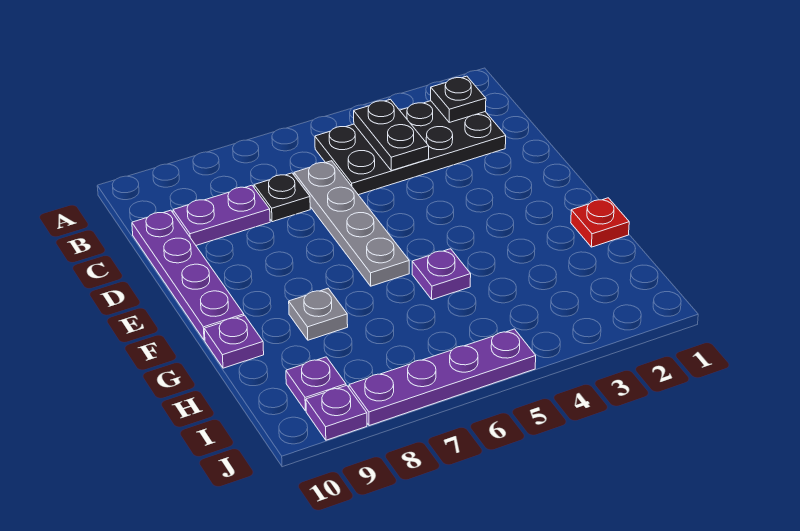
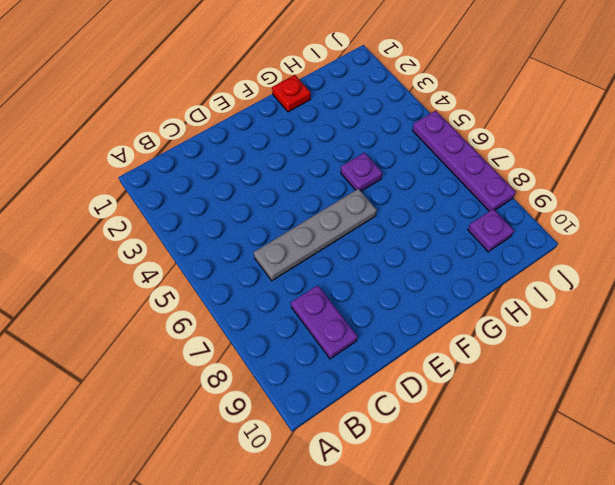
none -> black plate B2:C5 level 1
none -> black plate C7 level 1
none -> purple plate C10:F10 level 1

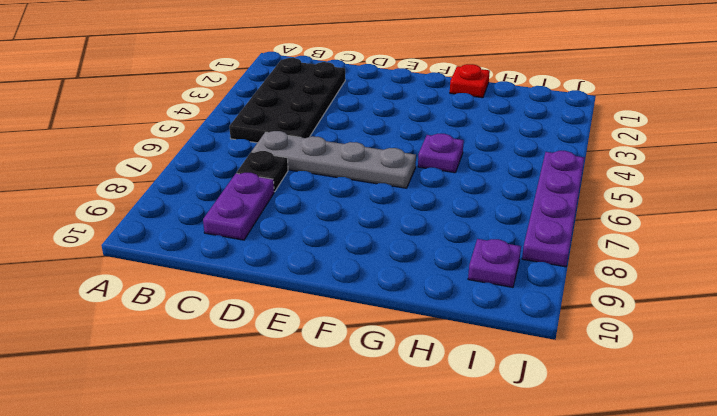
none -> purple plate C10:F10 level 1
none -> grey plate G8 level 1
none -> purple plate G10 level 1

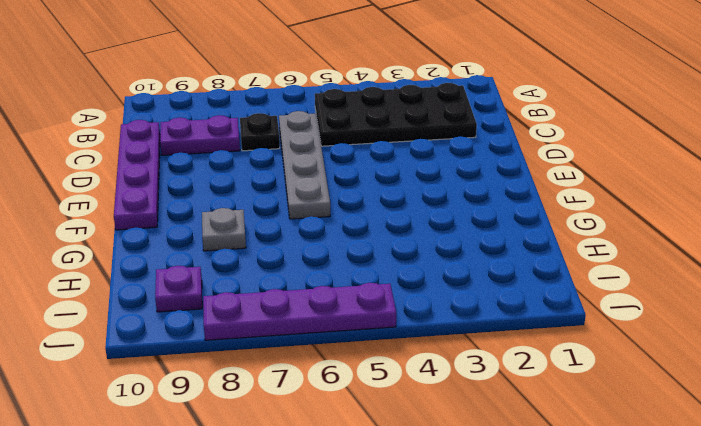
none -> red plate G1 level 1
none -> purple plate G5 level 1
none -> purple plate G10 level 1

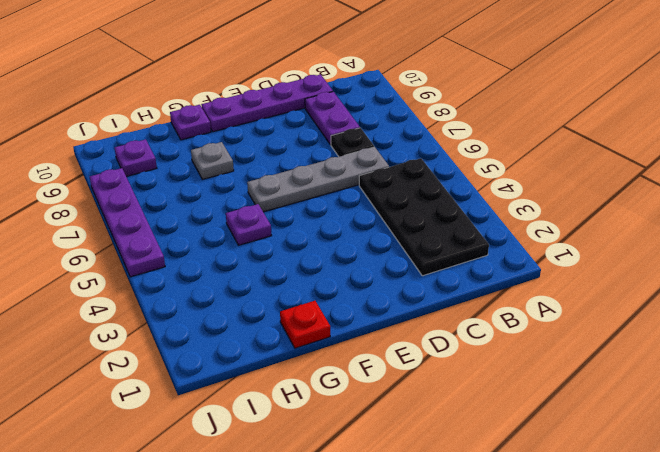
none -> purple plate J9 level 1
none -> black plate B2 level 2
none -> black plate B4:C4 level 2

